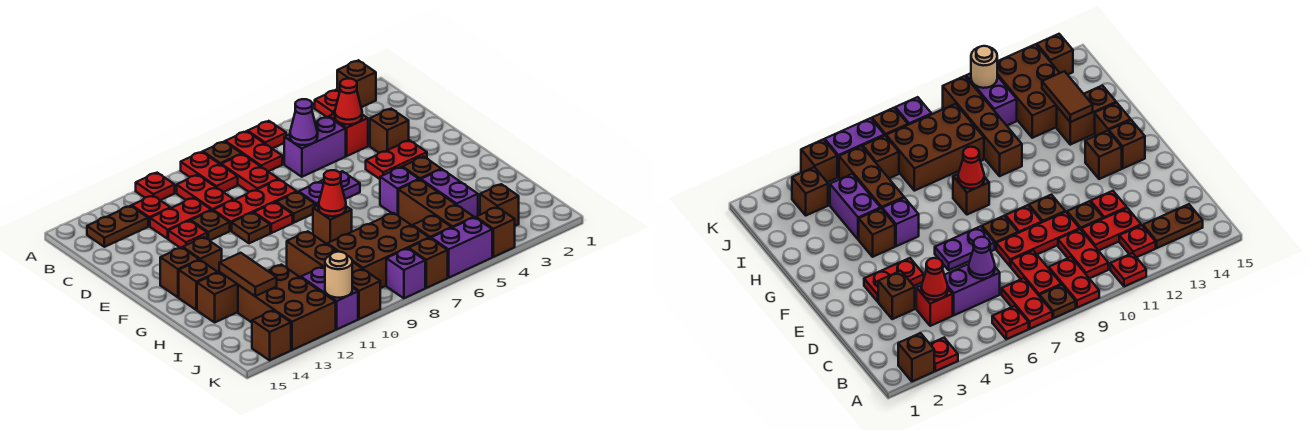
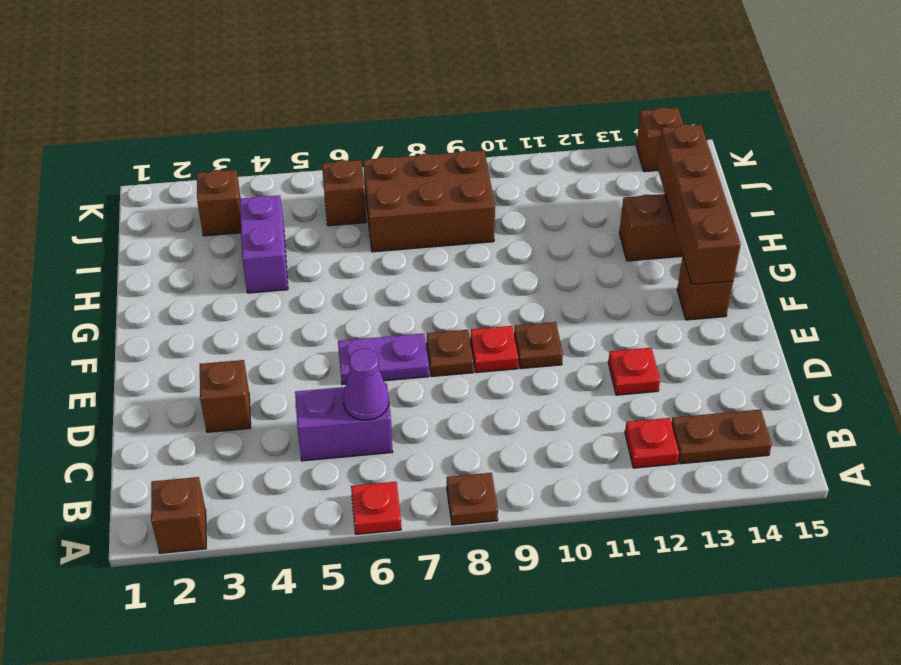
brown brick F14:I14 level 2 -> brown brick H10:K10 level 1
none -> red plate A3 level 1
none -> red plate A7:B7 level 1
none -> red plate A9:B9 level 1
none -> red plate A11 level 1

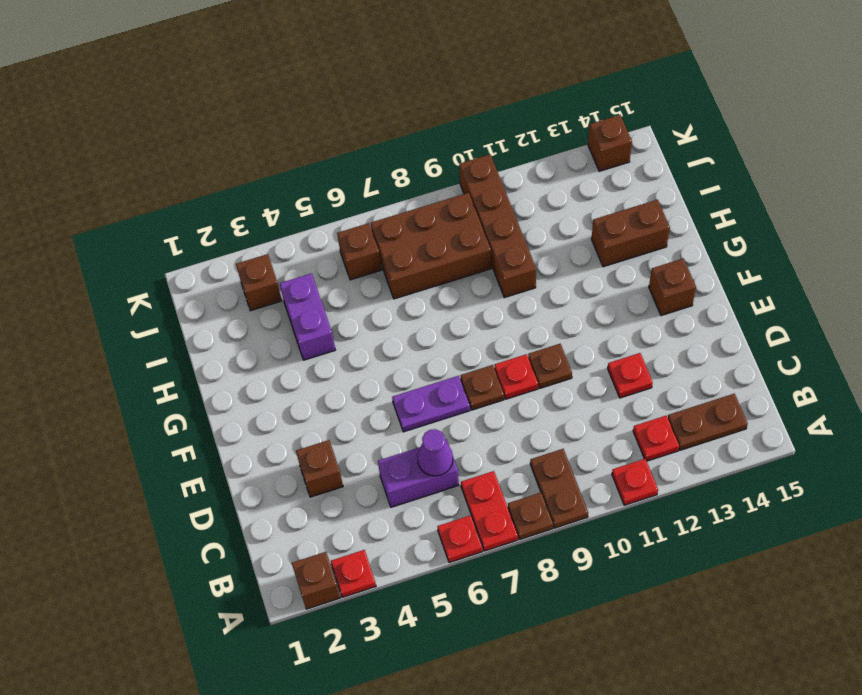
brown plate A9:B9 level 1 -> red plate A9:B9 level 1
none -> red plate B8:C8 level 1
none -> red plate B10:C10 level 1
none -> red brick C4 level 1
none -> red plate C11:C12 level 1

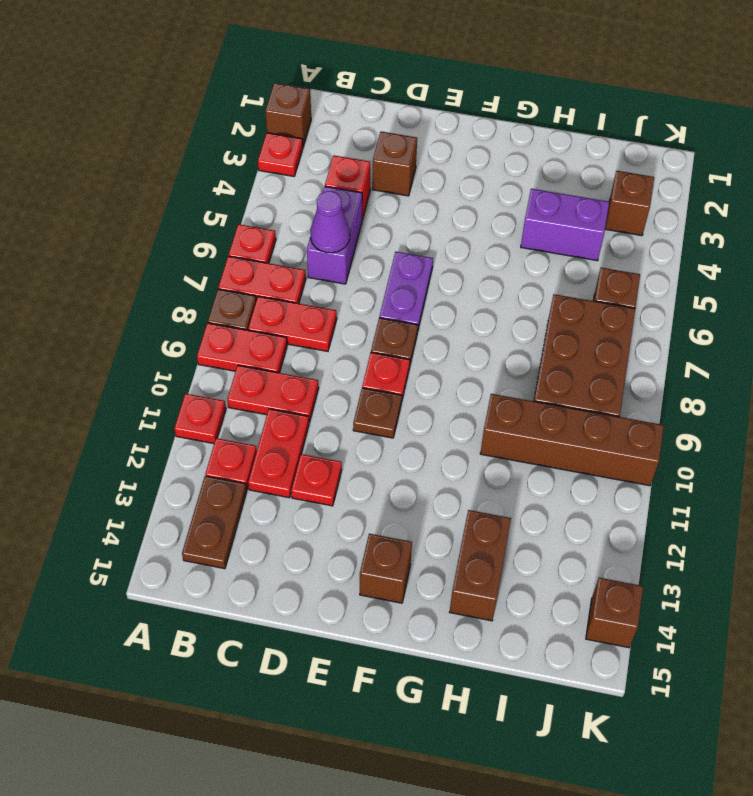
none -> red plate D8:D10 level 1
none -> brown plate D11 level 1
none -> red plate E3:E4 level 1
none -> brown brick F13 level 1

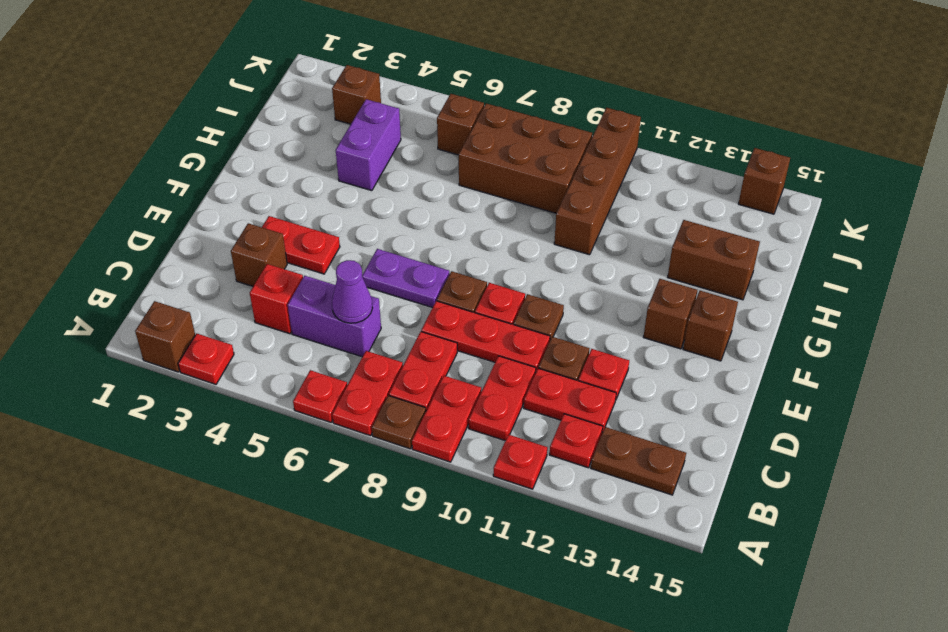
none -> brown brick G4 level 1
none -> purple brick G5 level 1
none -> brown brick G8 level 1
none -> brown brick G14 level 1

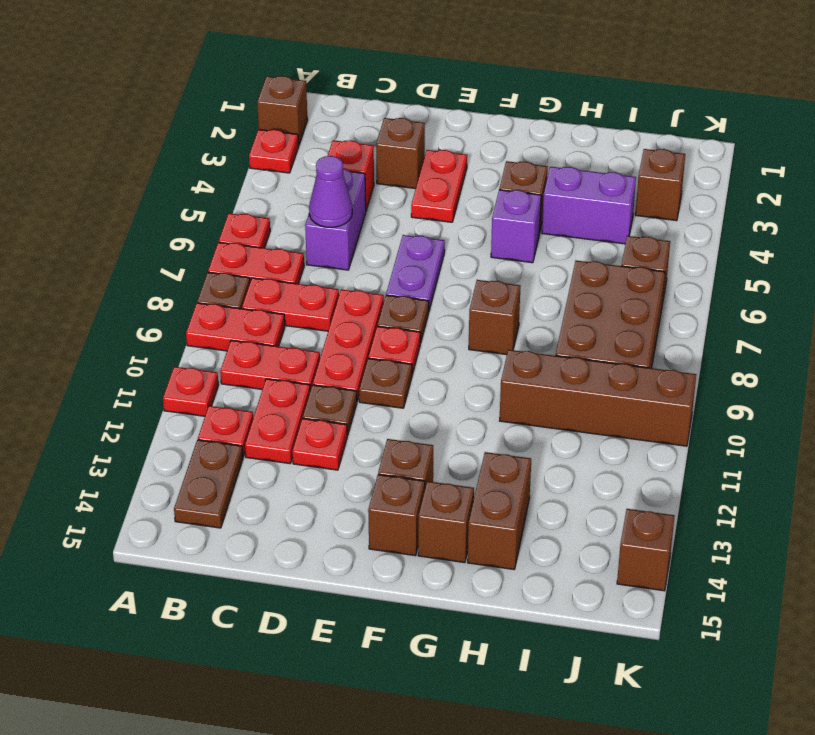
none -> brown brick H5:J5 level 1
none -> brown brick I12:K13 level 1
none -> purple brick J11:K11 level 1
none -> brown brick K4 level 1

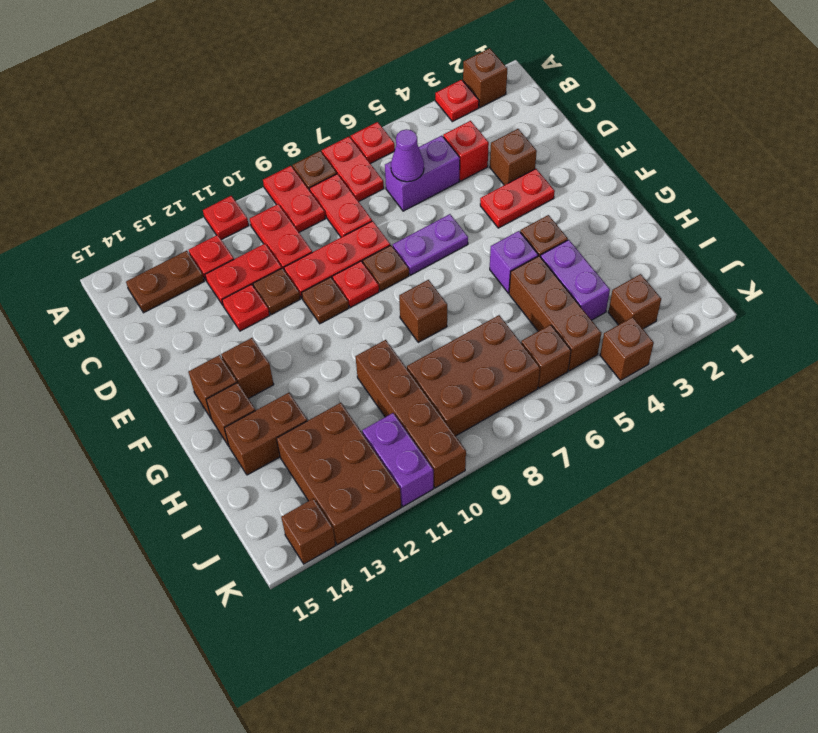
none -> purple brick K5:K6 level 1
none -> brown brick K7 level 1
none -> purple brick K8 level 1
none -> red cone C4 level 2

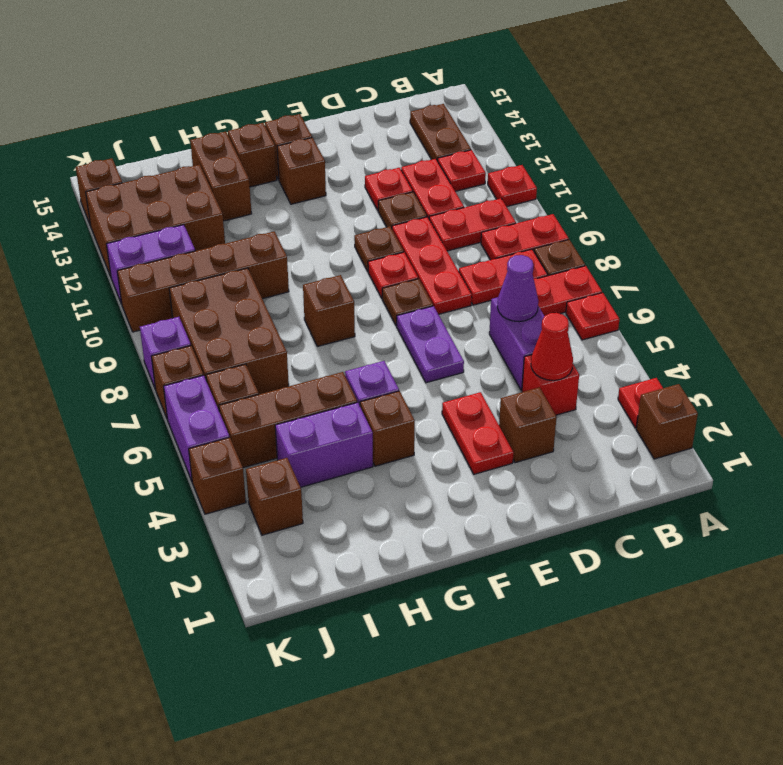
none -> red cone G8 level 2
none -> brown tile H13:I13 level 2
none -> tan round brick K11 level 2

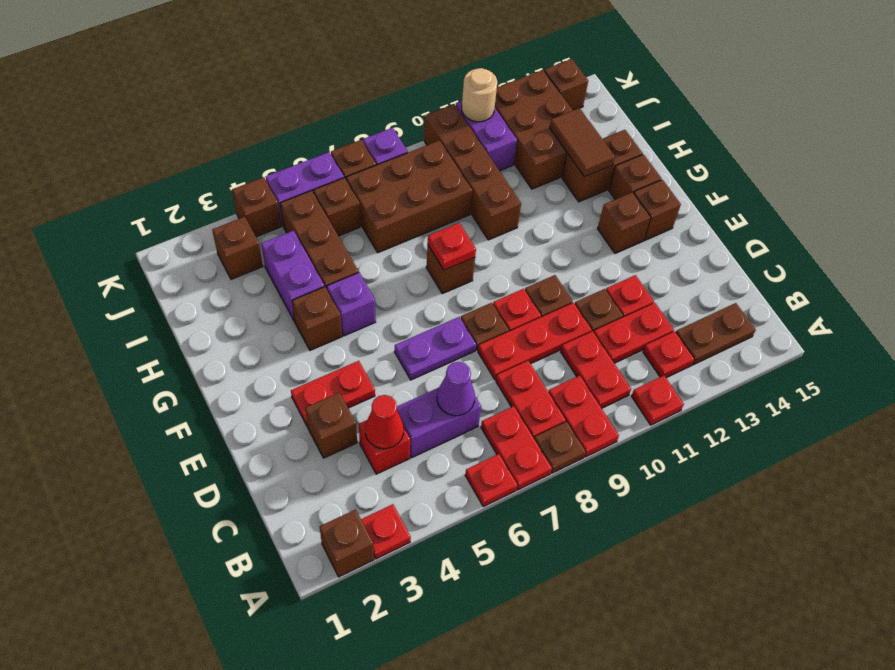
red plate G8 level 2 -> red cone G8 level 2

